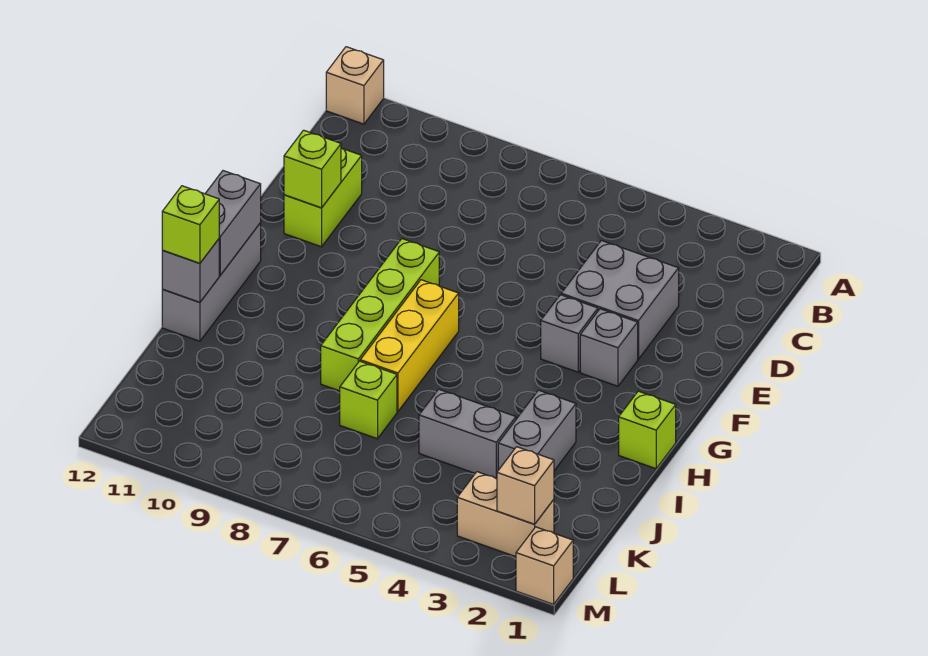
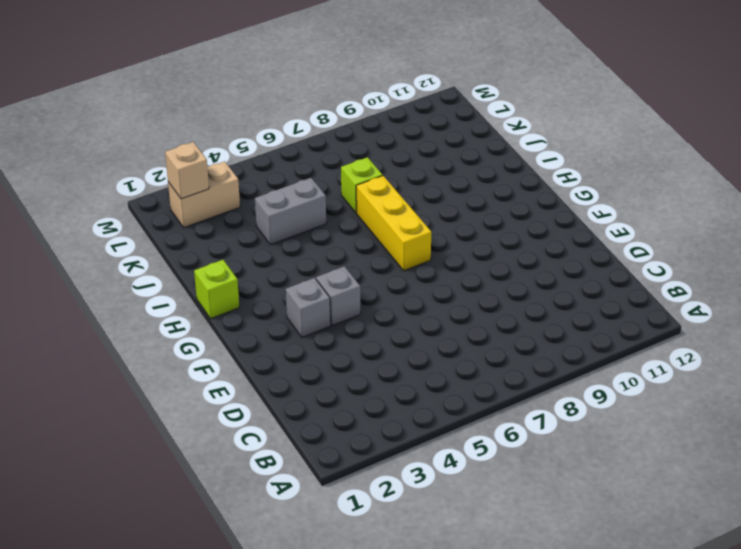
none -> tan brick A12 level 1
none -> grey brick D3:E4 level 1
none -> lime brick D11:E11 level 1

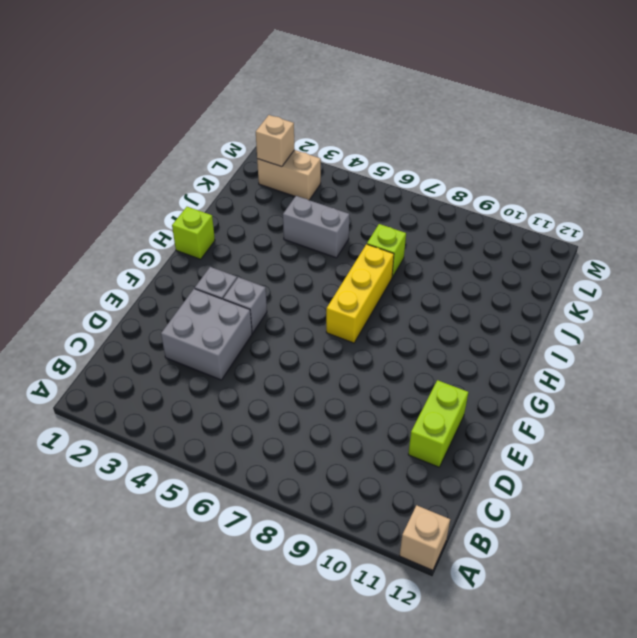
none -> lime brick F8:I8 level 1
none -> grey brick G12:I12 level 1
none -> grey brick I3:J3 level 1

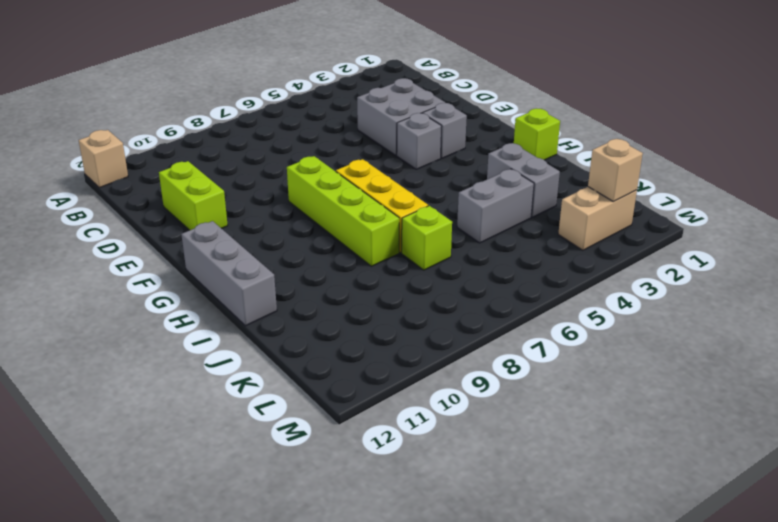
none -> tan brick M1 level 1
none -> lime brick E11 level 2
none -> grey brick G12:H12 level 2

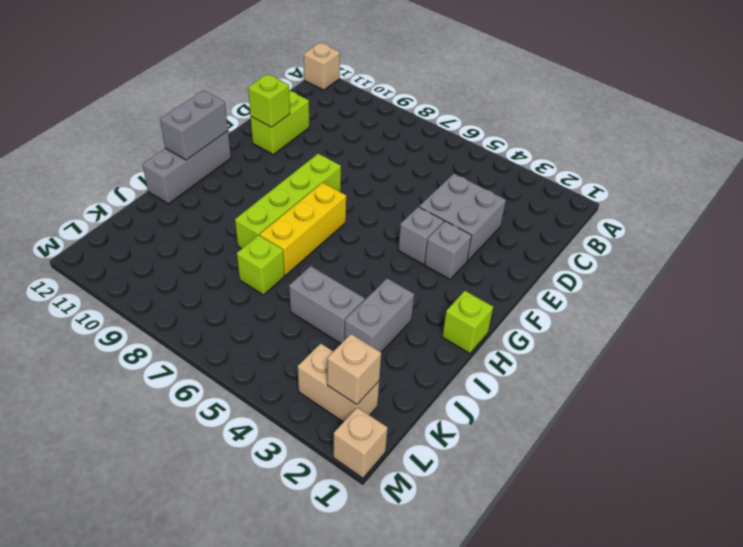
none -> grey brick I12 level 2
none -> lime brick I12 level 3

